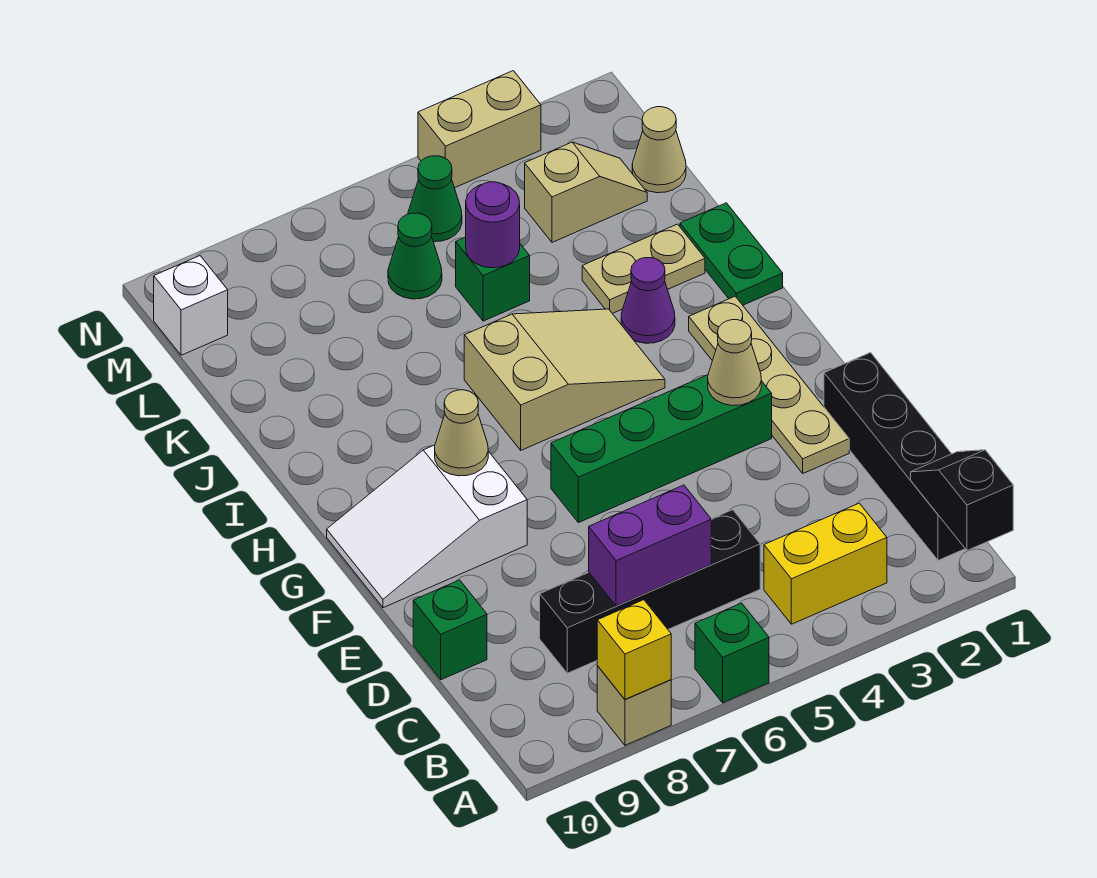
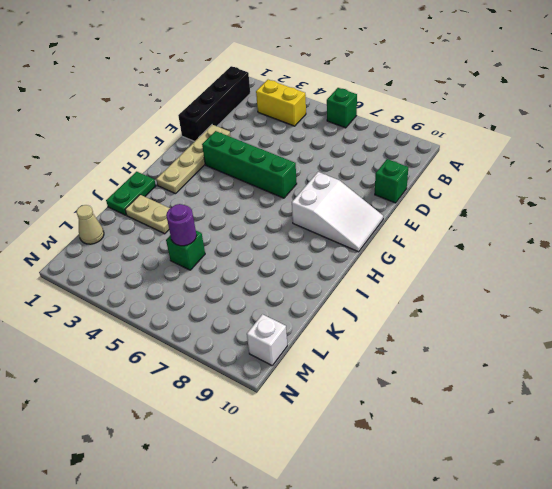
none -> tan brick A8 level 1
none -> black brick C5:C8 level 1
none -> tan slope H4:I6 level 1 top 6

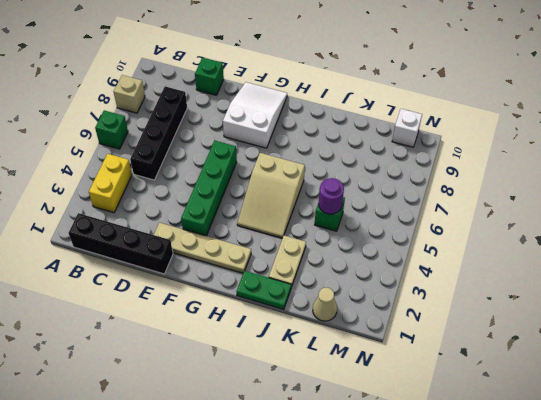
none -> purple cone I3 level 1
none -> tan slope L2:L3 level 1 top 3
none -> green cone L6 level 1

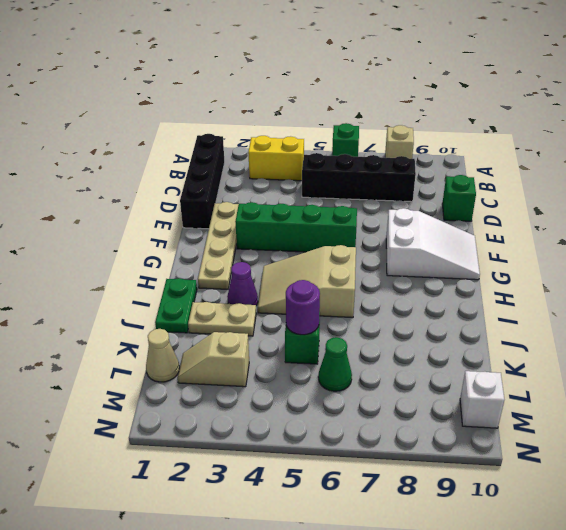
none -> green cone M5 level 1
none -> tan brick N3:N4 level 1
none -> black slope A1:B1 level 2 top A

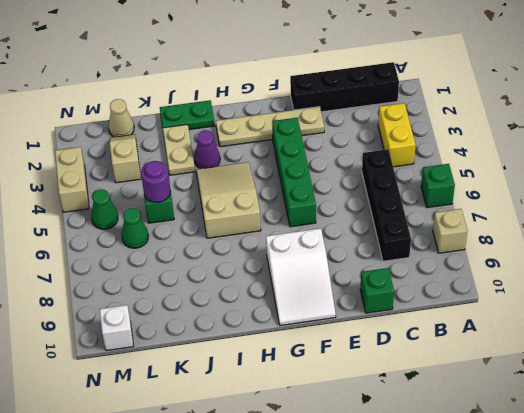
none -> black slope A1:B1 level 2 top A
none -> yellow brick A8 level 2
none -> purple brick C6:C7 level 2

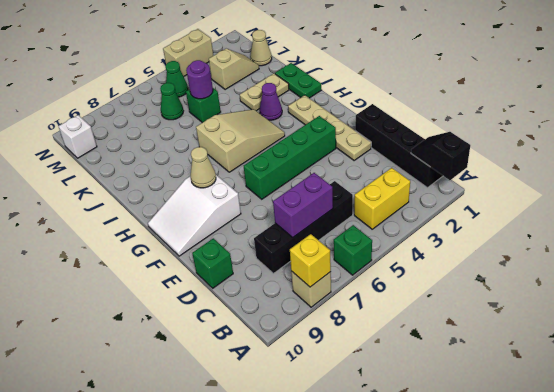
none -> tan cone F3 level 2

